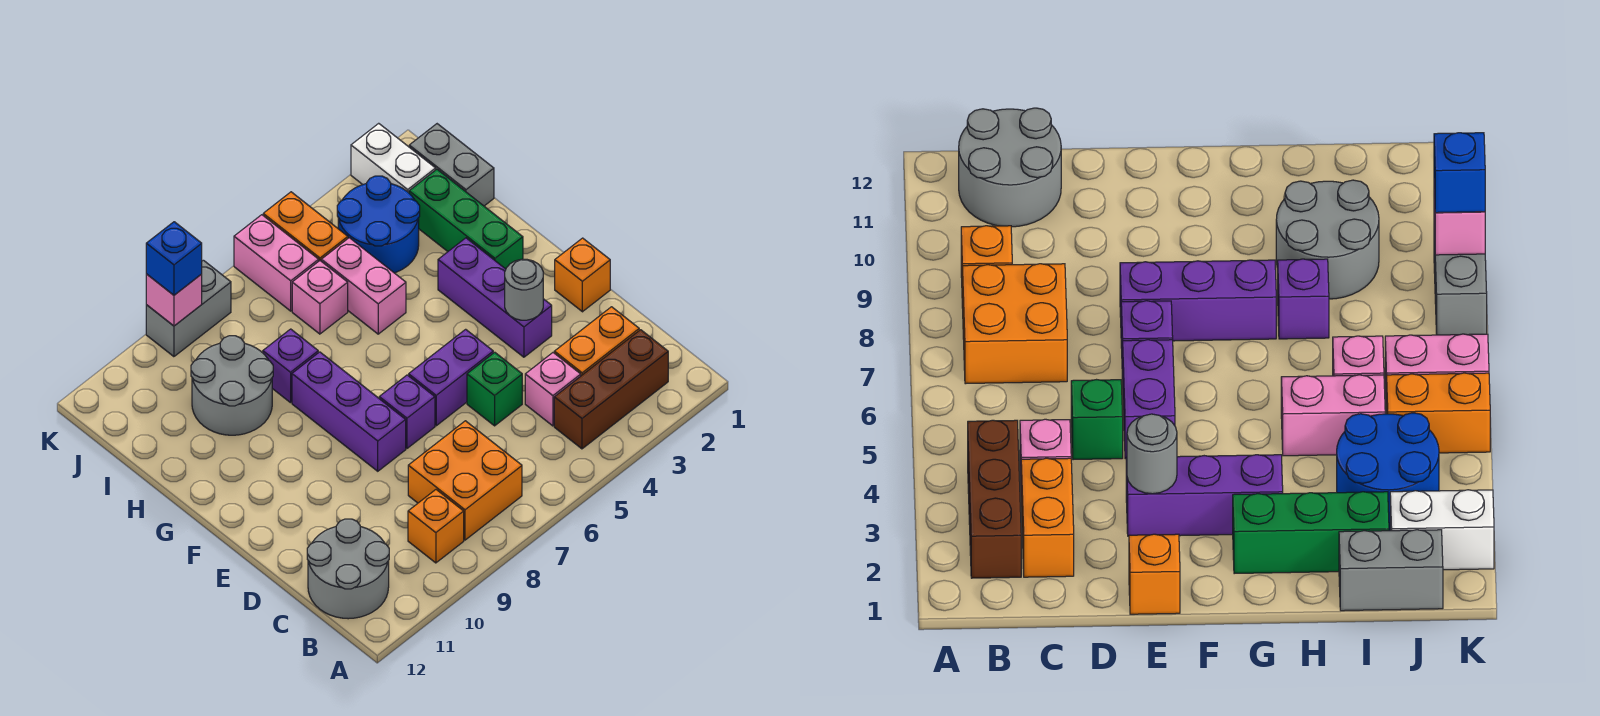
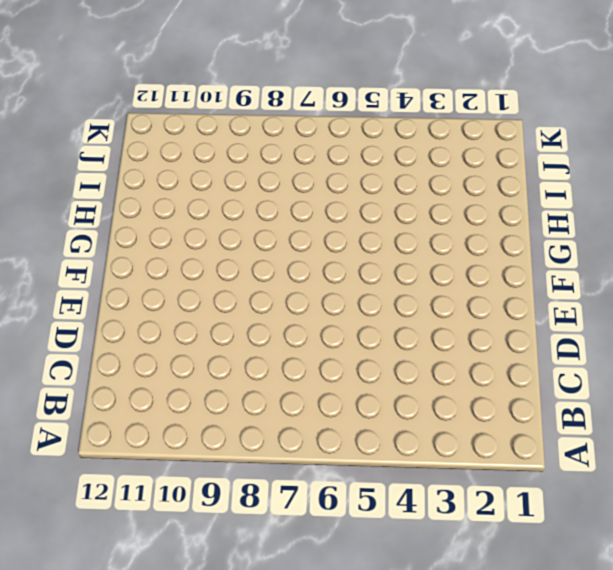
none -> brown brick B2:B4 level 1
none -> orange brick B7:C8 level 1
none -> orange brick B9 level 1

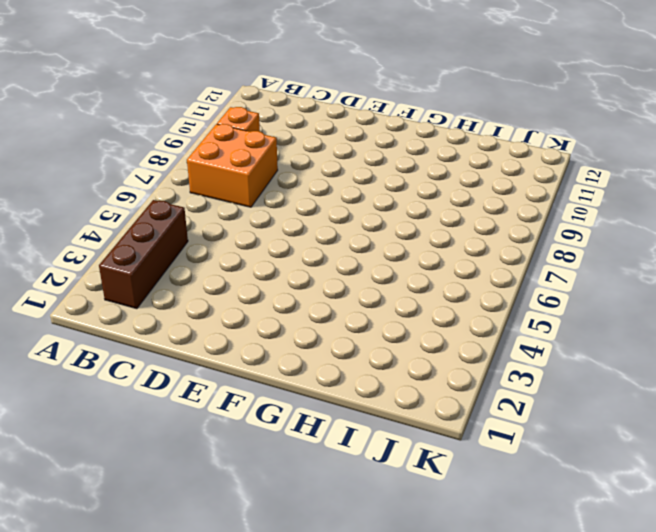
none -> grey round brick B11:C12 level 1
none -> orange brick C2:C3 level 1
none -> pink brick C4 level 1

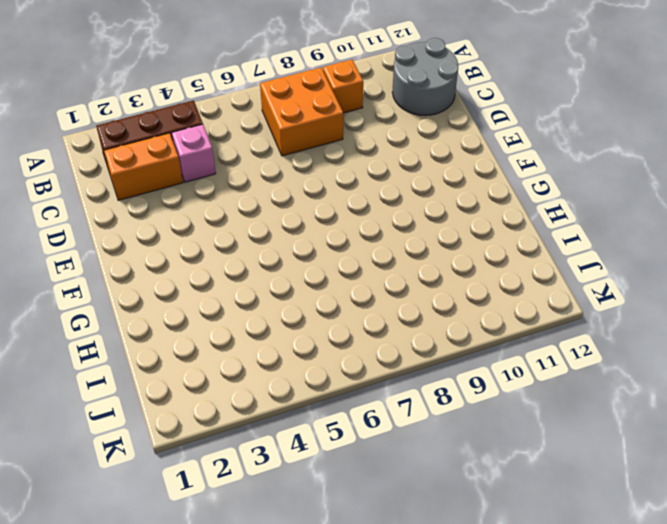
none -> green brick D5 level 1
none -> orange brick E1 level 1
none -> purple brick E3:G3 level 1

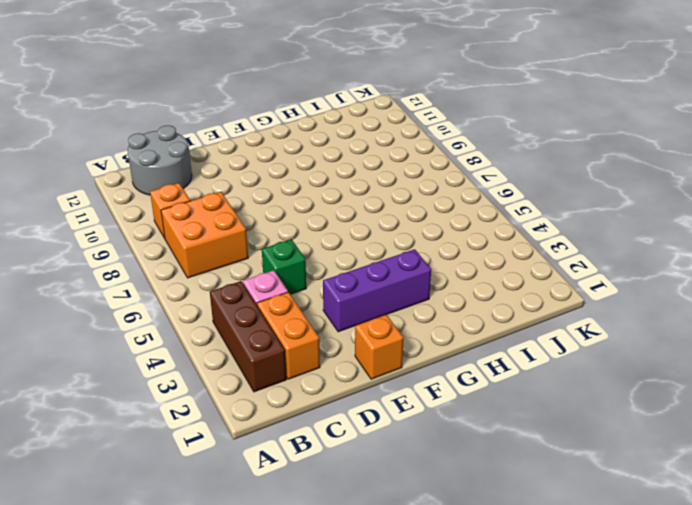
none -> purple brick E5:E6 level 1
none -> purple brick E7 level 1
none -> purple brick E8:G8 level 1

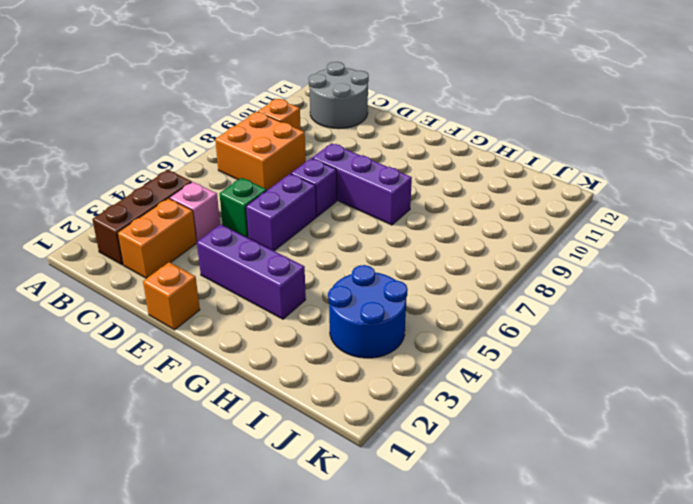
none -> green brick G2:I2 level 1
none -> pink brick H5:I5 level 1
none -> purple brick H8 level 1

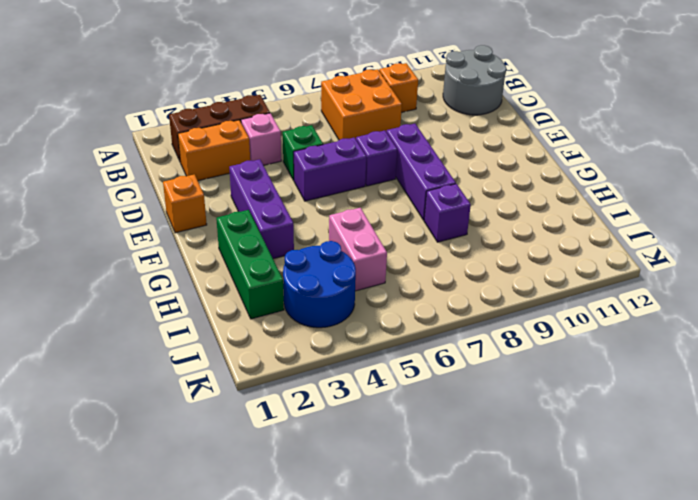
none -> grey round brick H9:I10 level 1
none -> grey brick I1:J1 level 1
none -> pink brick I6 level 1

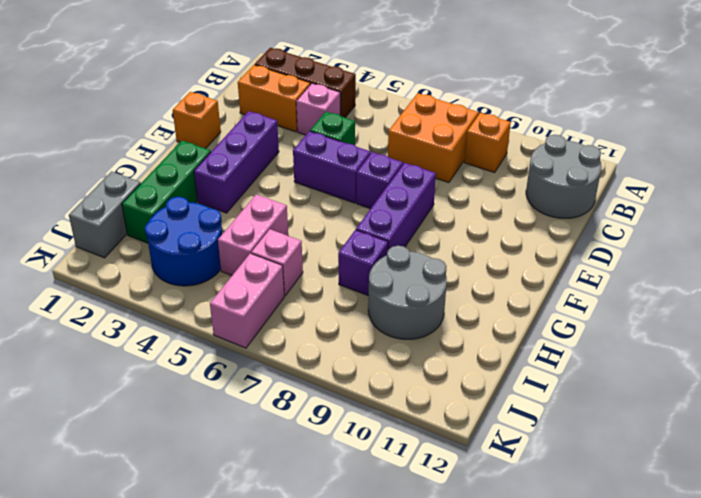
none -> white brick J2:K2 level 1
none -> orange brick J5:K5 level 1
none -> grey brick K8:K9 level 1

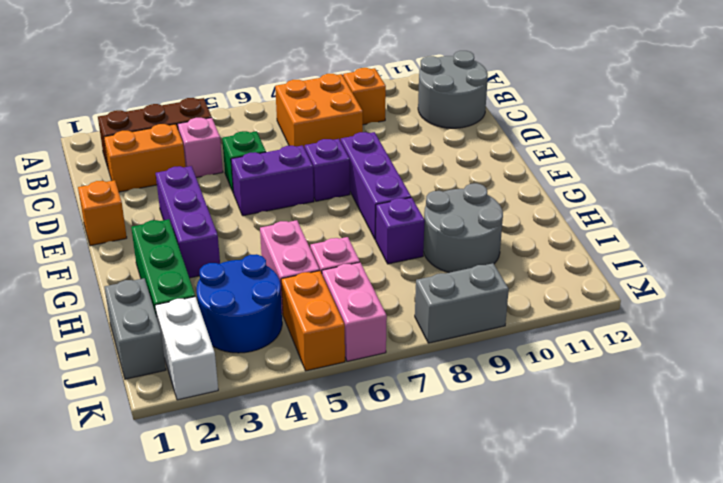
none -> grey round brick E3 level 2
none -> pink brick K9 level 2
none -> blue brick K9 level 3

